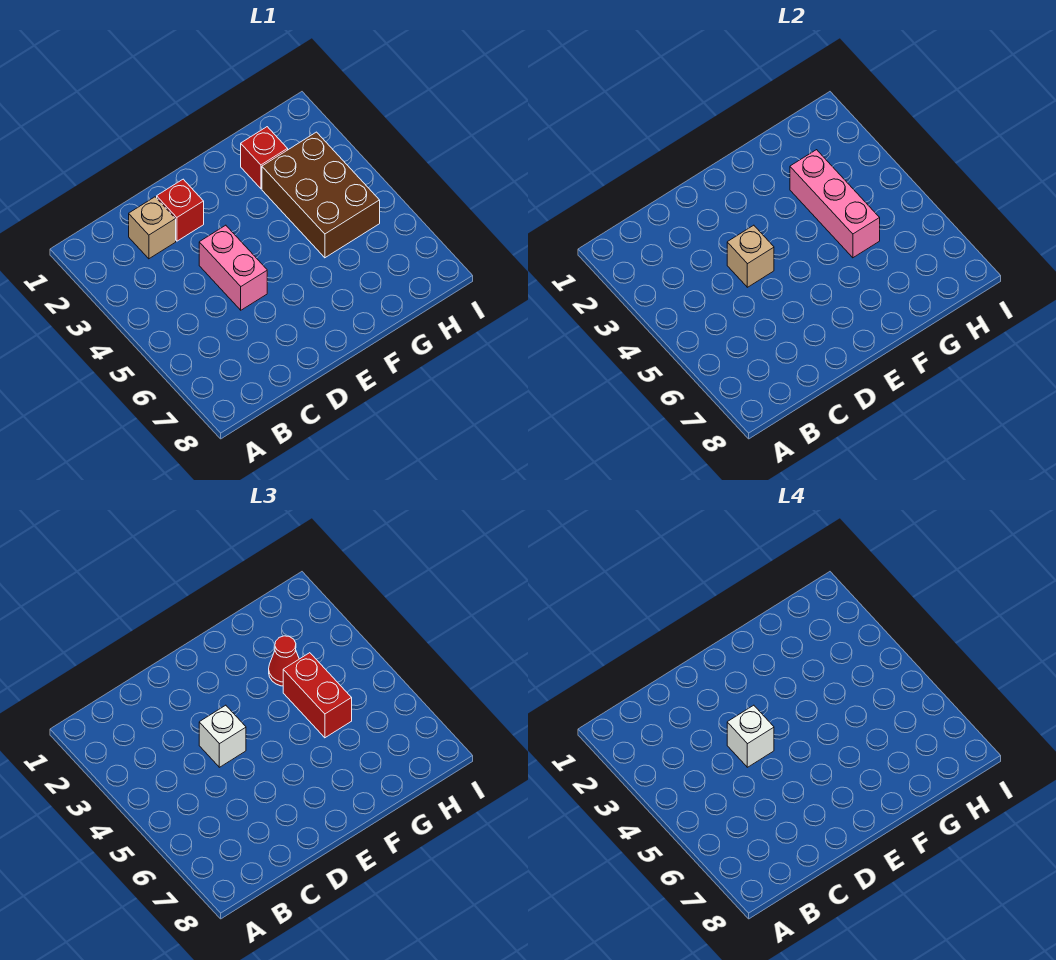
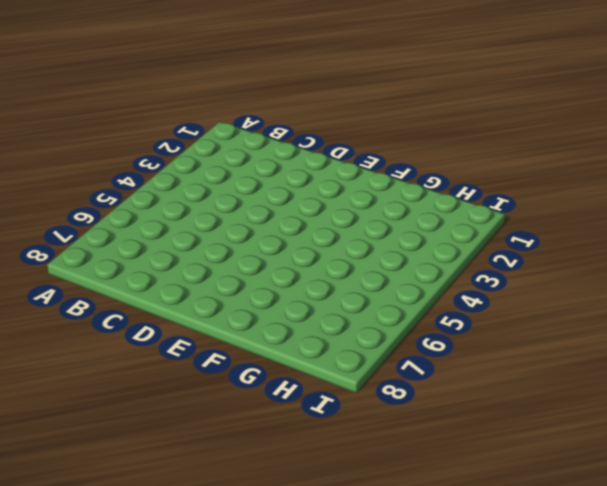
none -> tan brick C2 level 1
none -> red brick D2 level 1

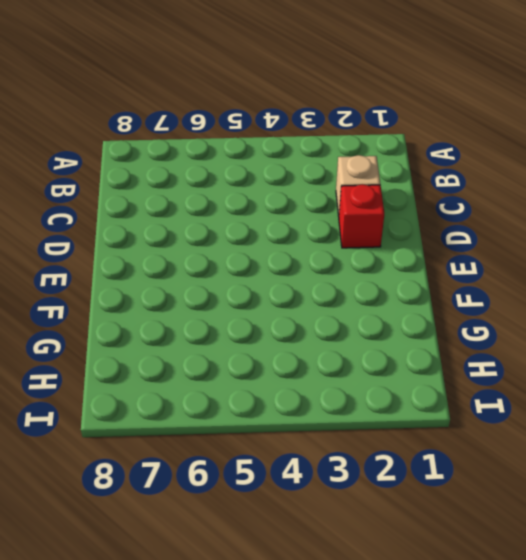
none -> pink brick D4:D5 level 1
none -> red brick G2 level 1

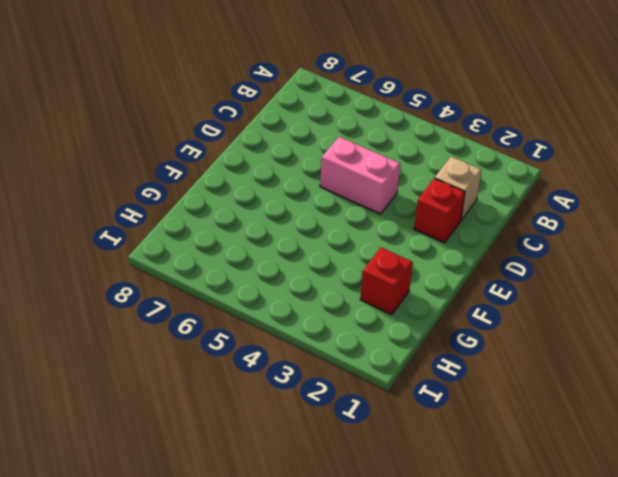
none -> brown brick G3:H5 level 1
none -> tan brick D4 level 2

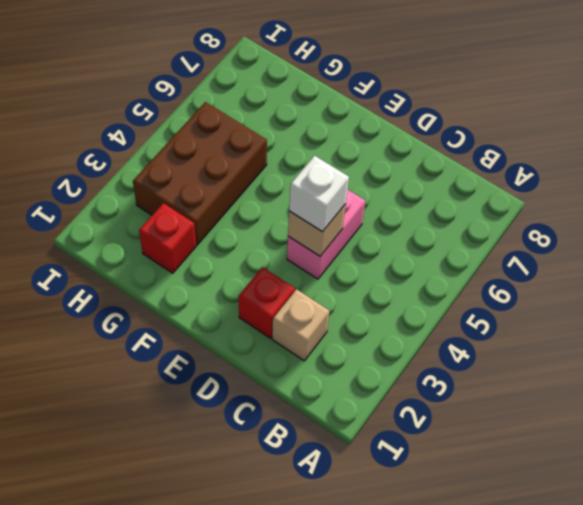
none -> pink brick G3:G5 level 2
none -> red cone G3 level 3

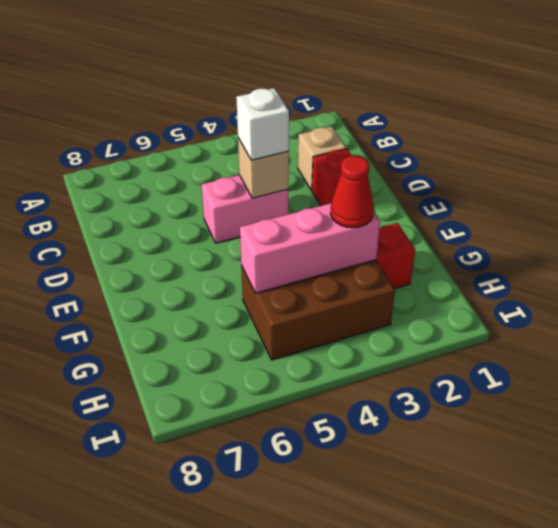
none -> red brick G4:G5 level 3
none -> white brick D4 level 4

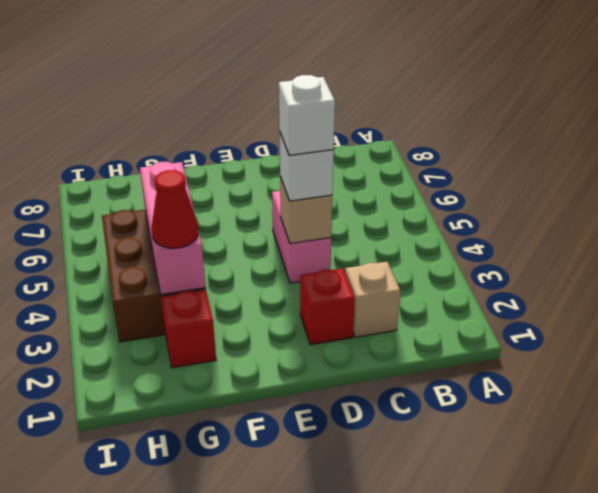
none -> red brick G4:G5 level 3

